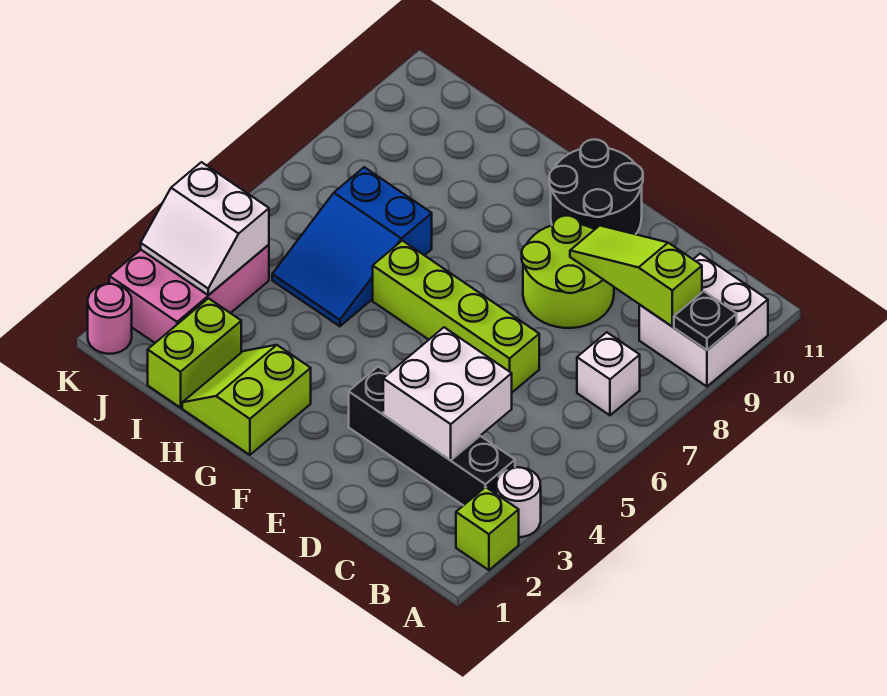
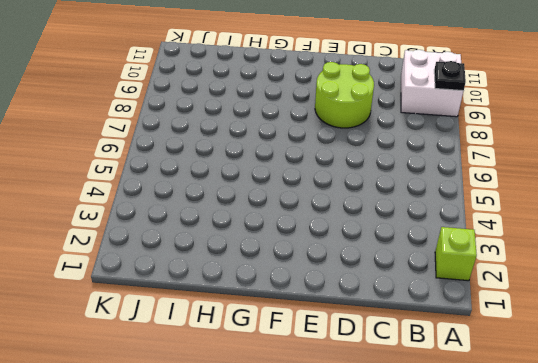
none -> white round brick A3 level 1
none -> black brick B3:E3 level 1
none -> white brick B7 level 1

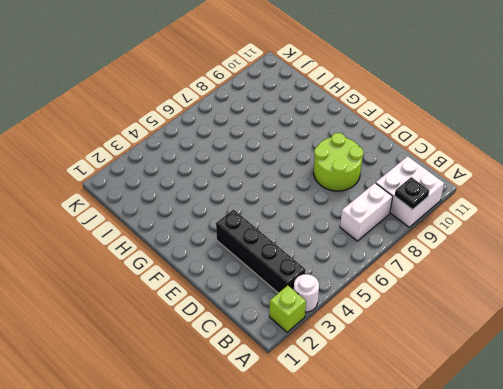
white brick B7:B8 level 1 -> white brick B7 level 1
none -> lime brick D6:G6 level 1
none -> black round brick E10:F11 level 1
none -> lime slope G1:H2 level 1 top G

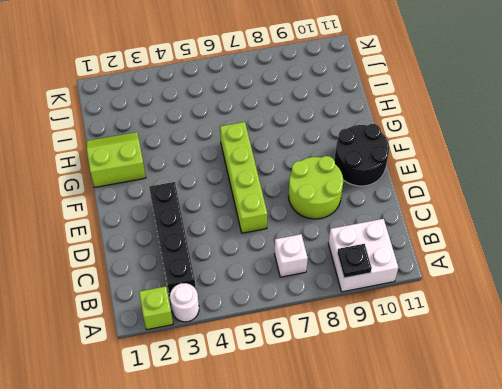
none -> blue slope H5:I7 level 1 top 7
none -> lime brick I1:I2 level 1
none -> pink brick J2:K4 level 1

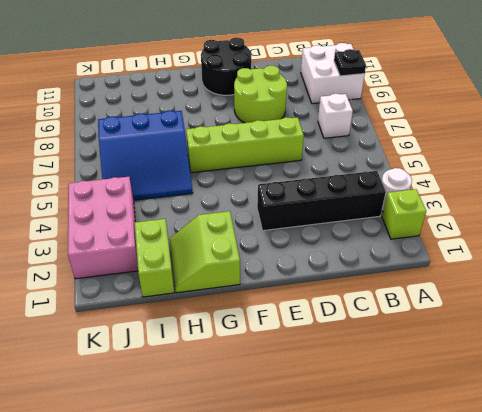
blue slope H5:J7 level 1 top 7 -> blue slope H5:I7 level 1 top 7
none -> pink round brick K1 level 1
none -> lime slope B9:D9 level 2 top B
none -> white brick C3:D4 level 2

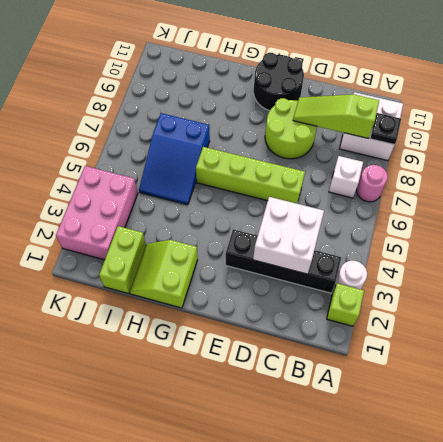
pink round brick A7 level 1 -> pink round brick K1 level 1
none -> white slope J3:K4 level 2 top 4

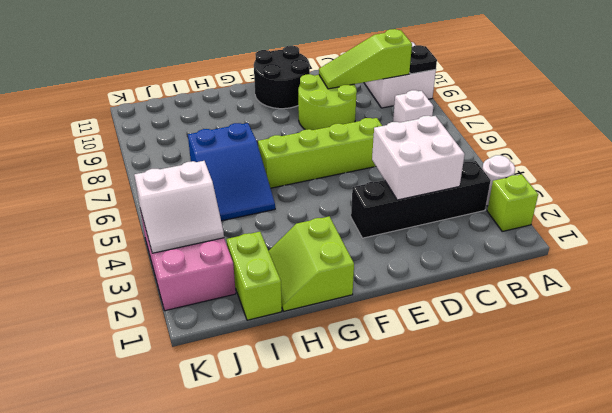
none -> pink round brick K1 level 1

